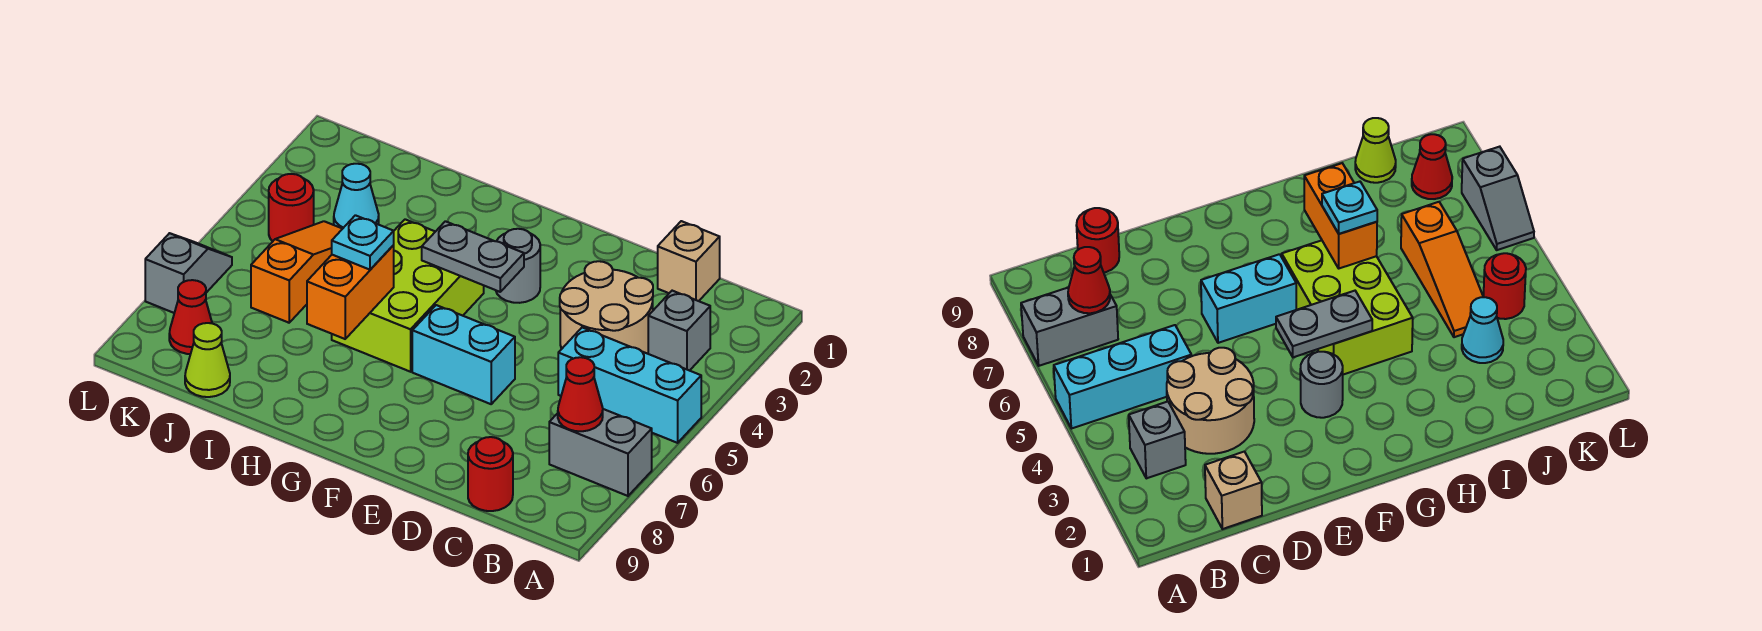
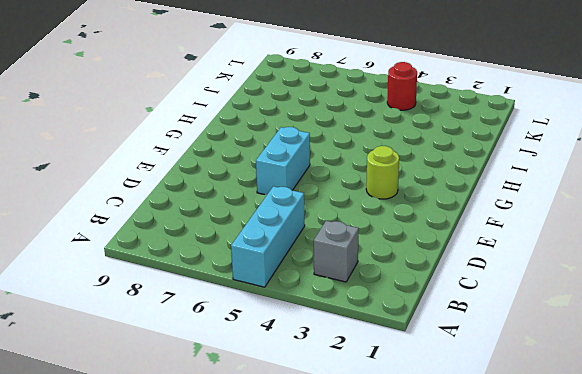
lime round brick F3 level 1 -> grey round brick F3 level 1
none -> grey brick A7:B7 level 1
none -> tan brick C1 level 1
none -> tan round brick C3:D4 level 1

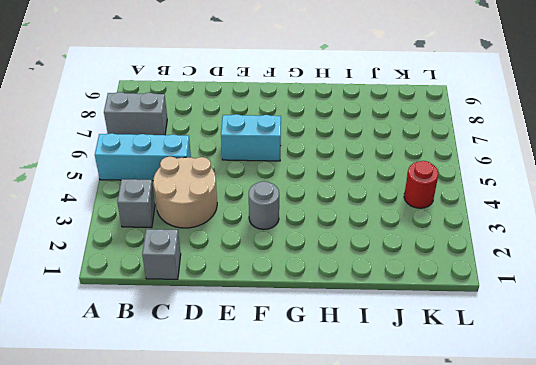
grey brick C1 level 1 -> tan brick C1 level 1
none -> red round brick C9 level 1
none -> lime brick G4:H6 level 1
none -> cyan cone J3 level 1

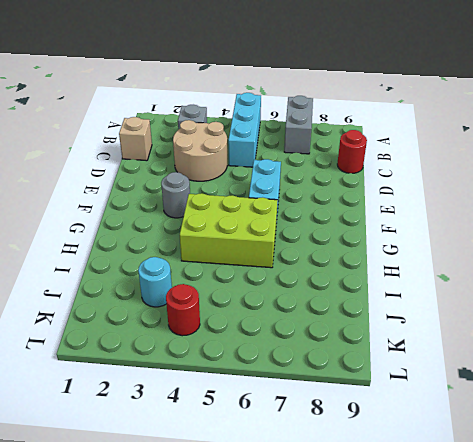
cyan round brick J3 level 1 -> cyan cone J3 level 1
none -> orange slope J4:J6 level 1 top 6
none -> lime cone J9 level 1
none -> red cone K8 level 1

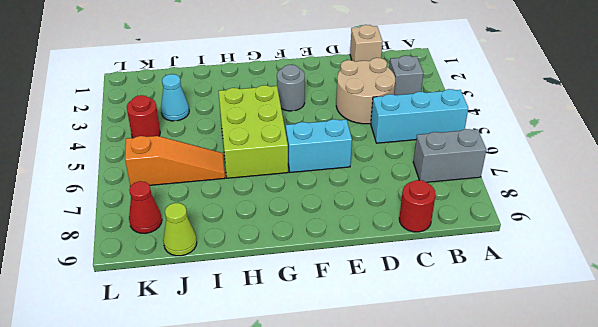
orange slope I6:K6 level 1 top K -> orange slope J4:J6 level 1 top 6
none -> grey slope L6:L7 level 1 top 7
none -> red cone B7 level 2
none -> grey plate F4:G4 level 2

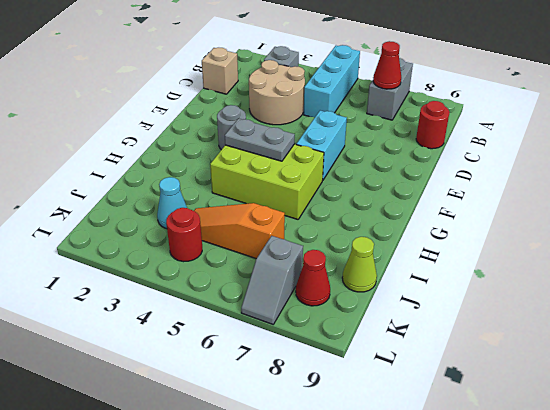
grey plate G4:G5 level 2 -> grey plate F4:G4 level 2
grey slope K7:L7 level 1 top K -> grey slope L6:L7 level 1 top 7
none -> orange brick H6:H7 level 2
none -> cyan plate H6 level 3

